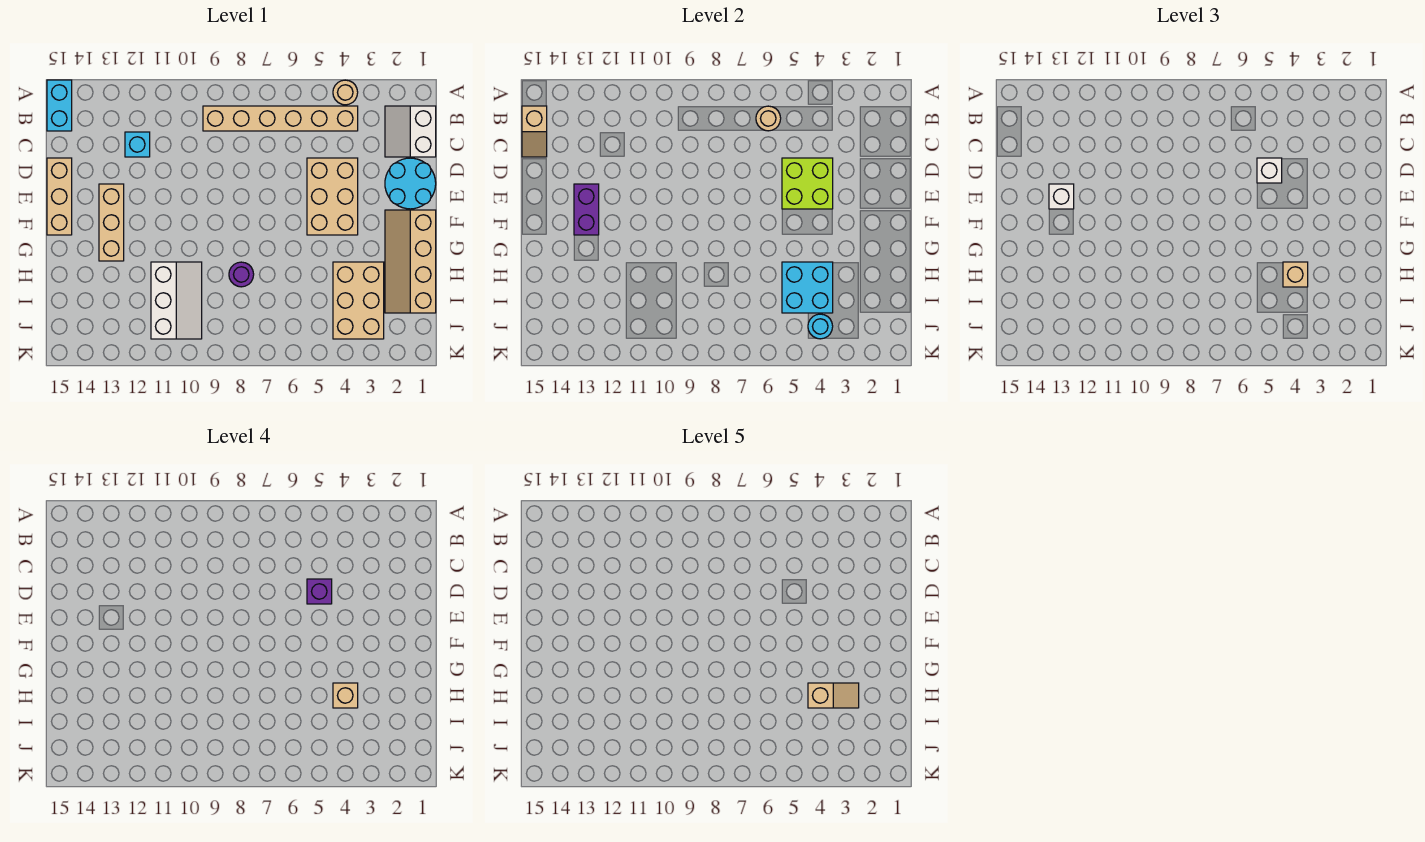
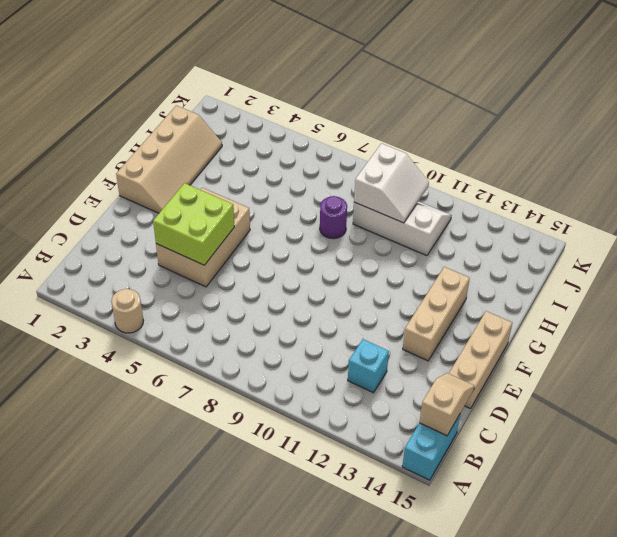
white slope I9:J11 level 1 top I -> white slope H10:J11 level 1 top 11
white slope I9:J10 level 2 top 9 -> white slope B1:C2 level 1 top 1
none -> tan brick B4:B9 level 1
none -> cyan round brick D1:E2 level 1
none -> tan brick H3:J4 level 1

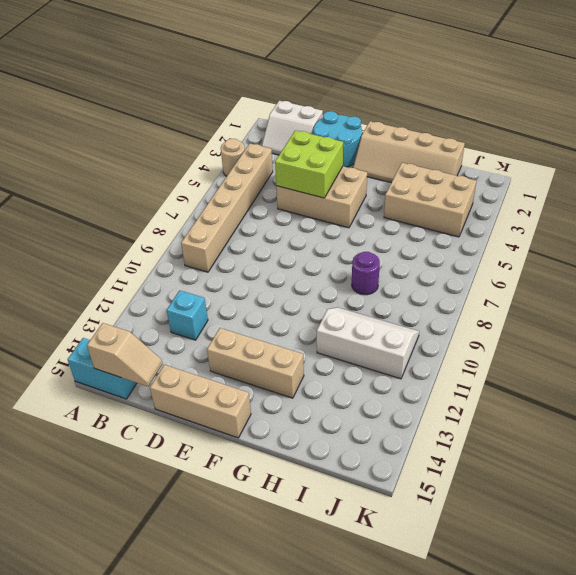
none -> tan round brick B6 level 2
none -> purple brick E13:F13 level 2
none -> cyan brick H4:I5 level 2

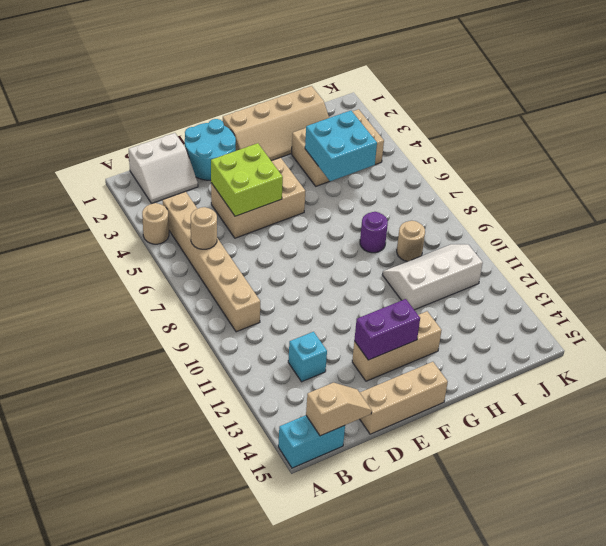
tan round brick I9 level 1 -> none
none -> cyan round brick J4 level 2
none -> white brick D5 level 3
none -> white brick E13 level 3

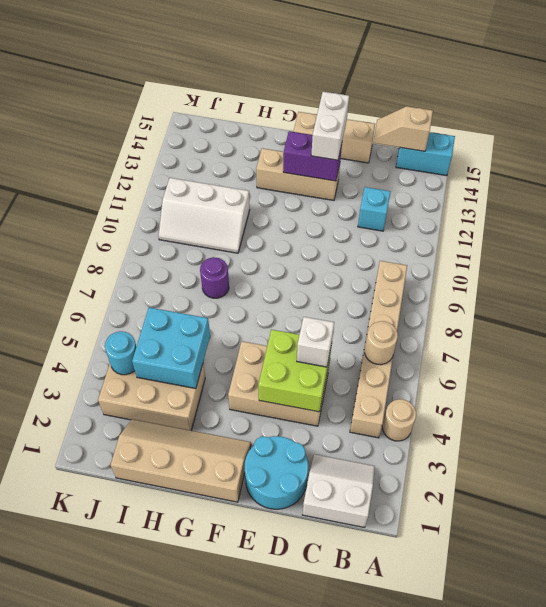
white brick E13:E14 level 3 -> white brick E13 level 3
none -> tan brick H4 level 3
none -> purple brick D5 level 4
none -> tan brick H4 level 4

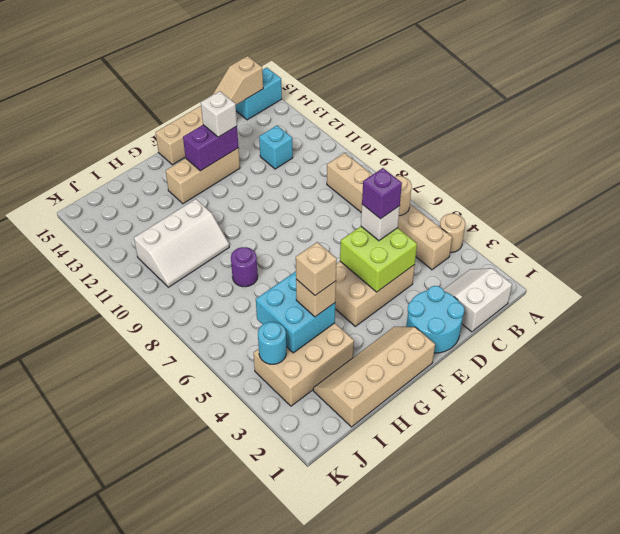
none -> tan slope H3:H4 level 5 top 4

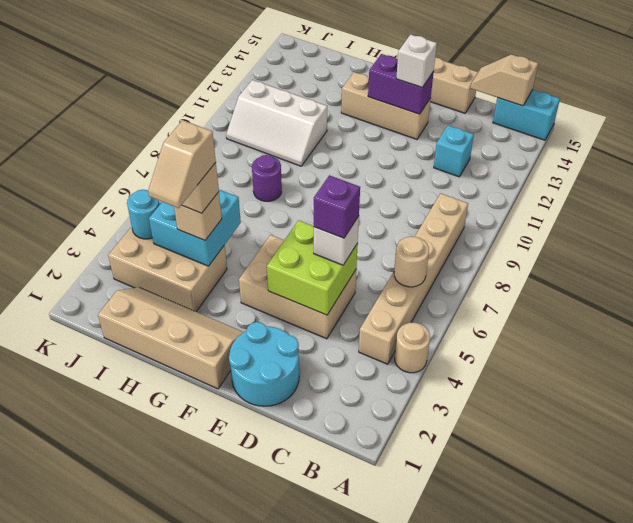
none -> white slope B1:C2 level 1 top 1

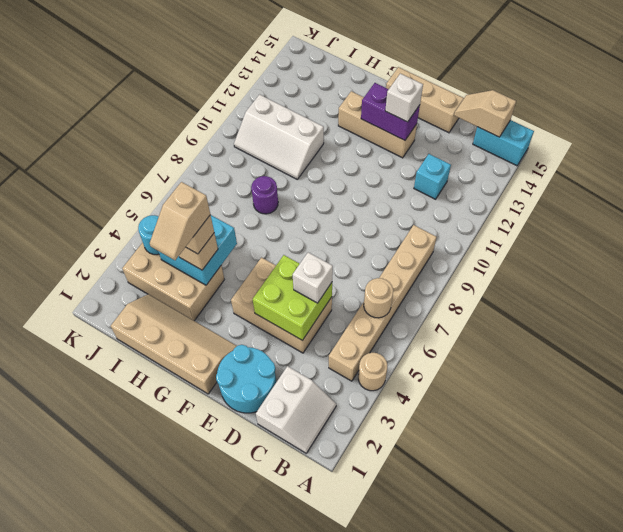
white slope B1:C2 level 1 top C -> white slope B1:C2 level 1 top 1
none -> purple brick D5 level 4

